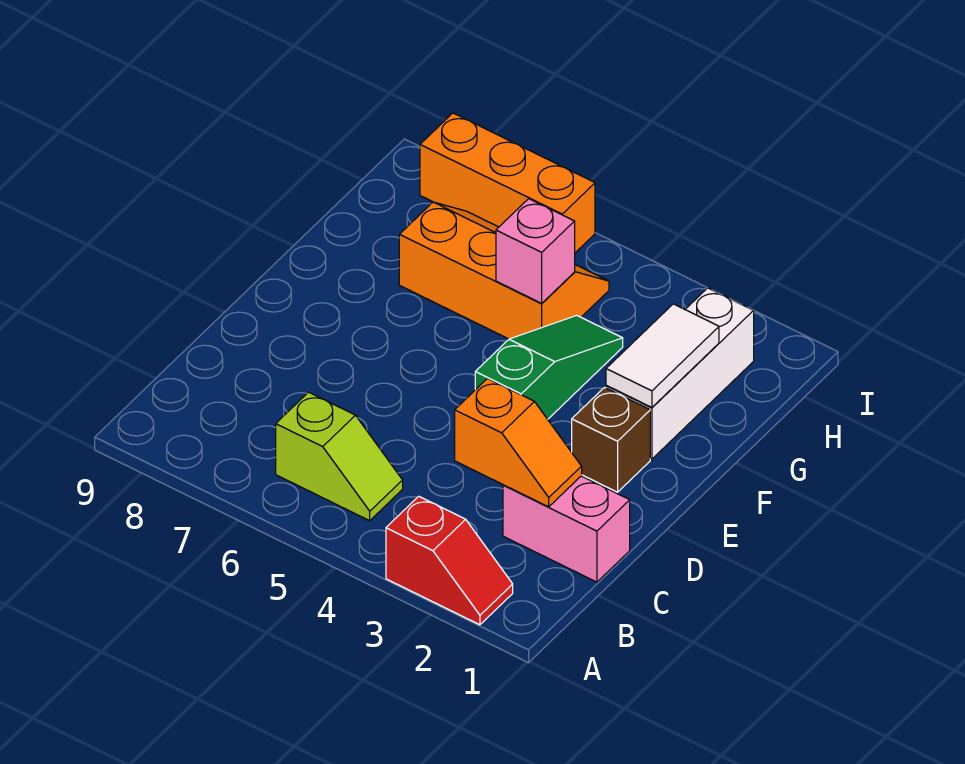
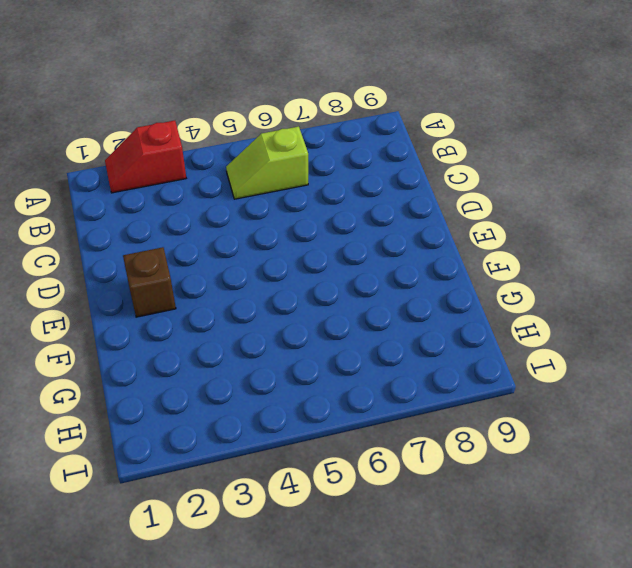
none -> pink brick C1:C2 level 1
none -> green slope E4:G4 level 1 top E

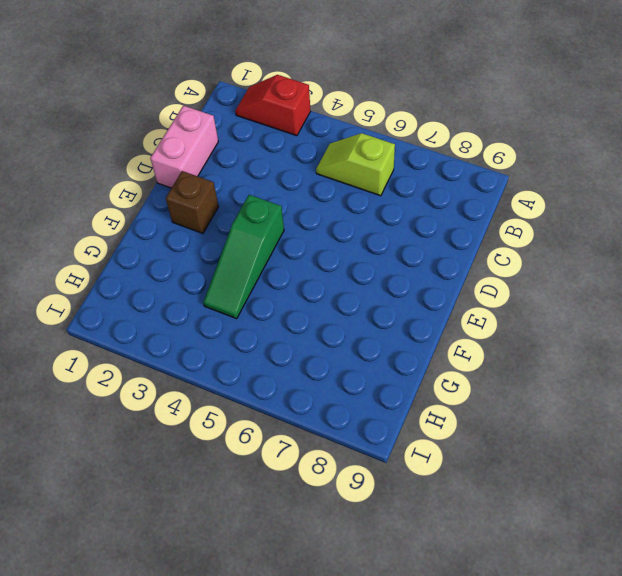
pink brick C1:D1 level 1 -> pink brick C1:C2 level 1
none -> white brick F2:H2 level 1
none -> orange slope G5:H7 level 1 top G

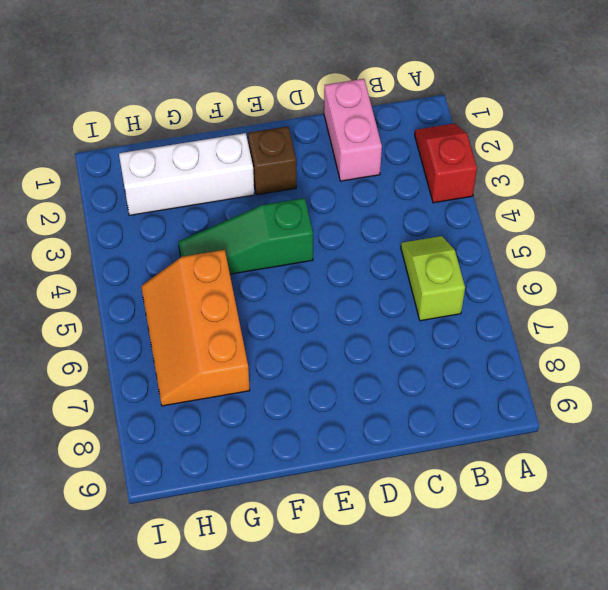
none -> orange brick I6:I8 level 1
none -> orange slope C2:C3 level 2 top 3

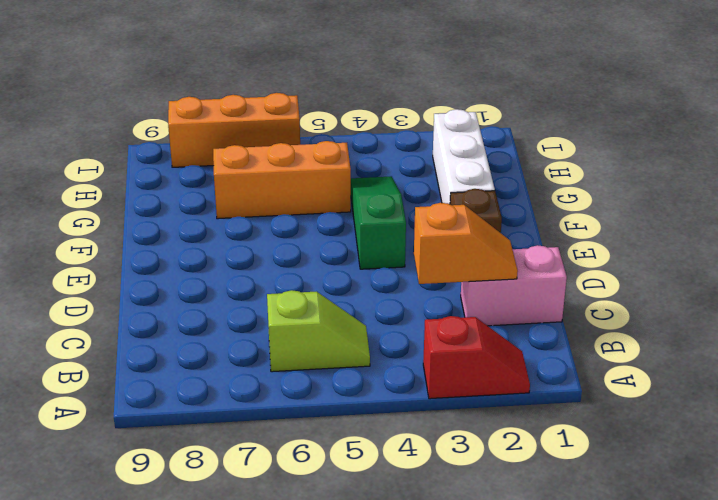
none -> white tile F2:G2 level 2
none -> pink brick G5 level 2

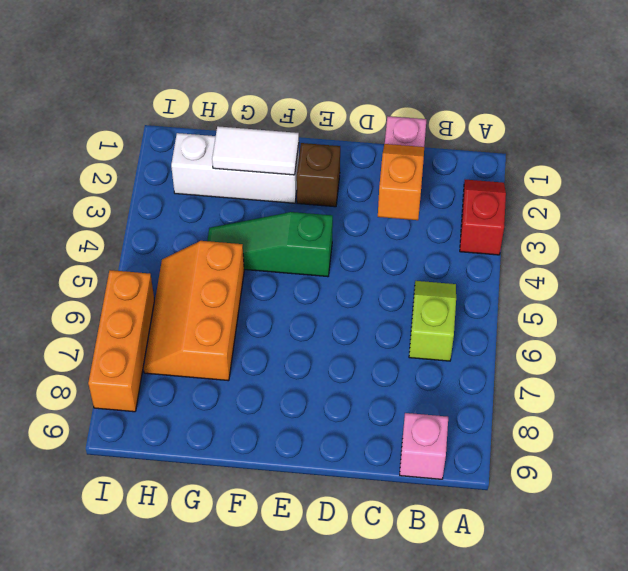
pink brick B9 level 1 -> pink brick G5 level 2

